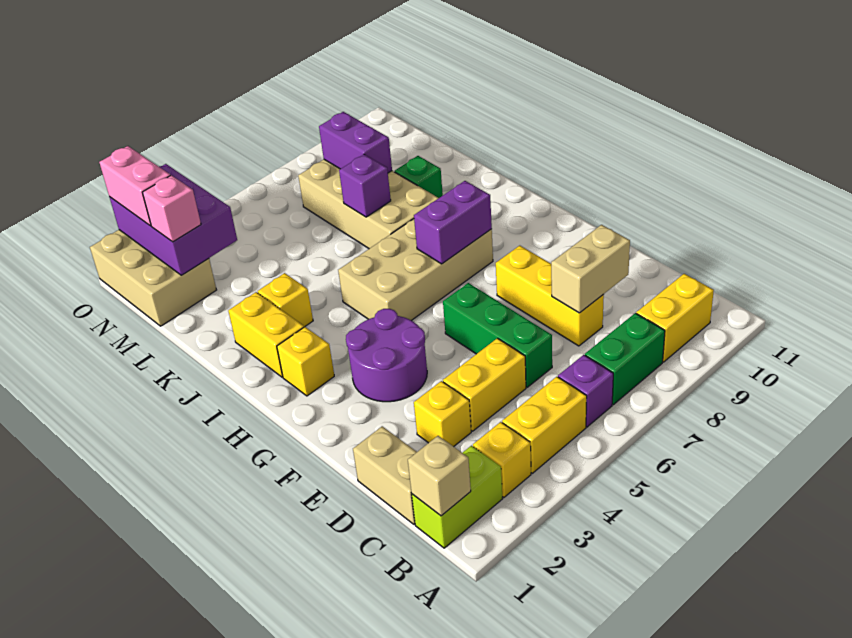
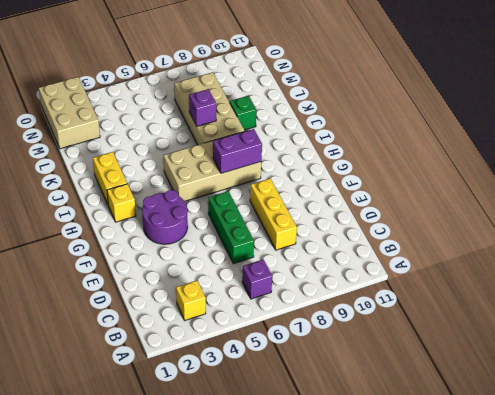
none -> lime brick B1:B2 level 1
none -> yellow brick B4:B5 level 1
none -> green brick B7:B8 level 1

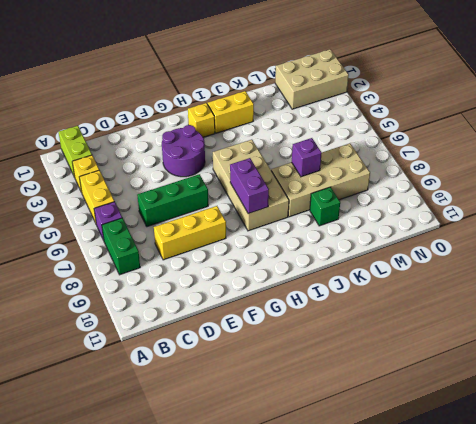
none -> yellow brick B9:B10 level 1
none -> tan brick C1:D1 level 1
none -> yellow brick D3 level 1

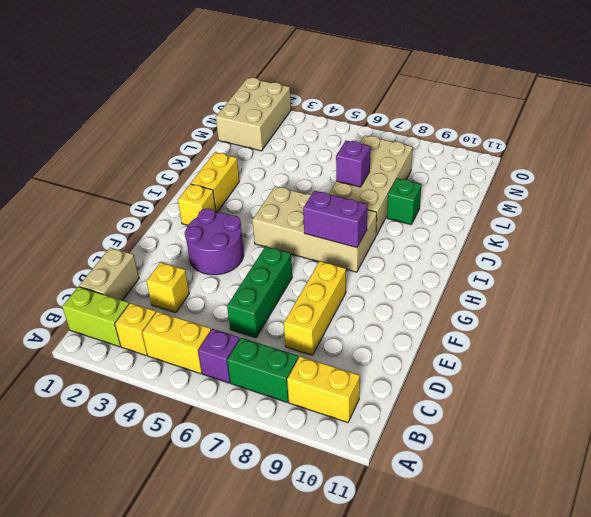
none -> yellow brick D4:D5 level 1
none -> yellow brick J3 level 1
none -> tan brick B1 level 2

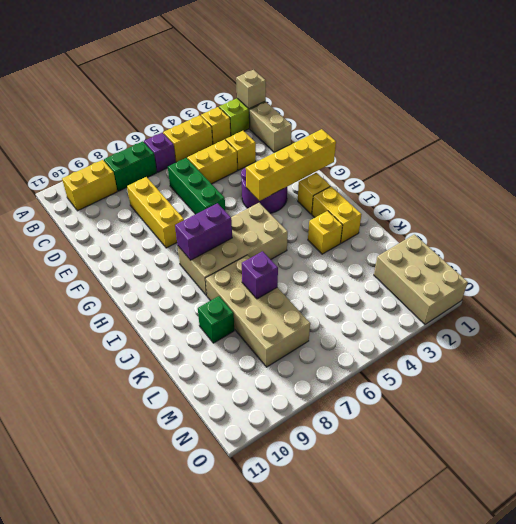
yellow brick G1:G4 level 2 -> none
none -> tan brick D8:D9 level 2
none -> purple brick L8:M8 level 2
none -> purple brick M2:O3 level 2

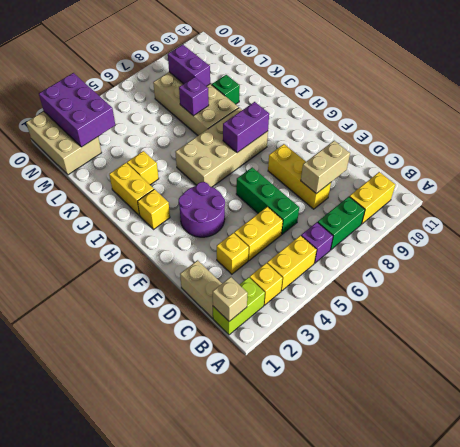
none -> pink brick M2 level 3
none -> pink brick N2:O2 level 3

